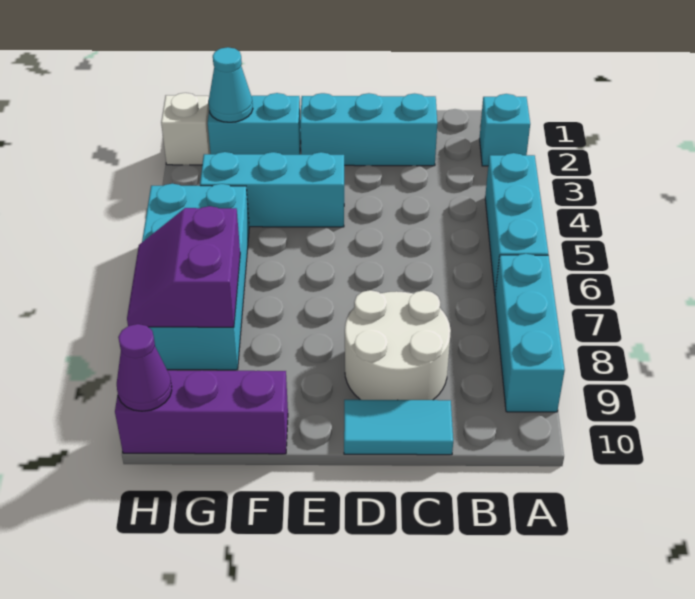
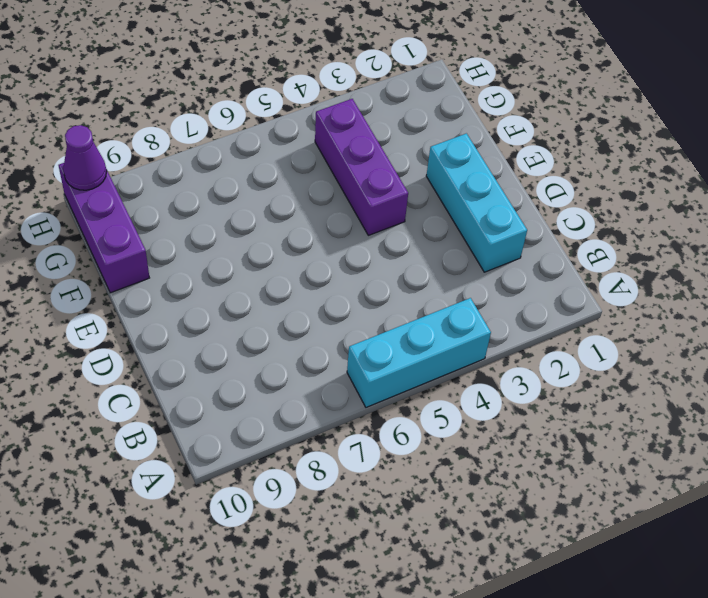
purple brick E4:G4 level 1 -> cyan brick E4:G4 level 1
none -> cyan brick A2 level 1
none -> cyan brick A7:A9 level 1
none -> white round brick C8:D9 level 1

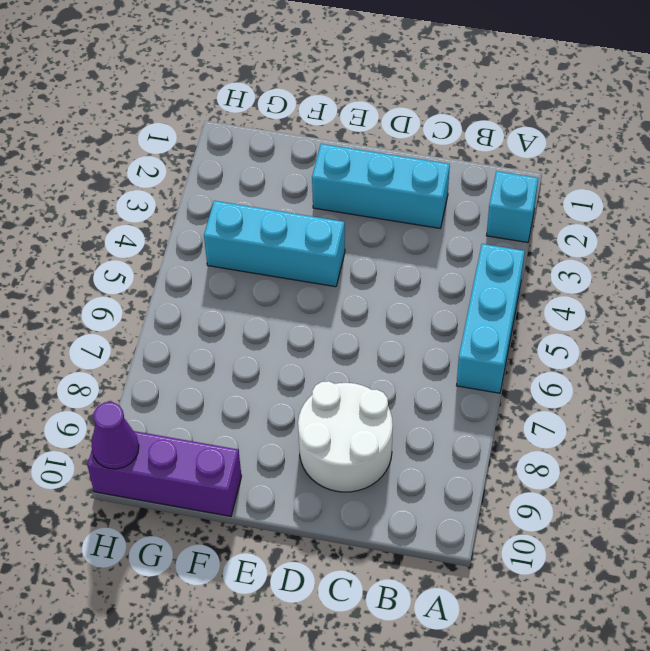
none -> cyan brick A7:A9 level 1
none -> cyan tile C10:D10 level 1
none -> cyan brick F2:G2 level 1

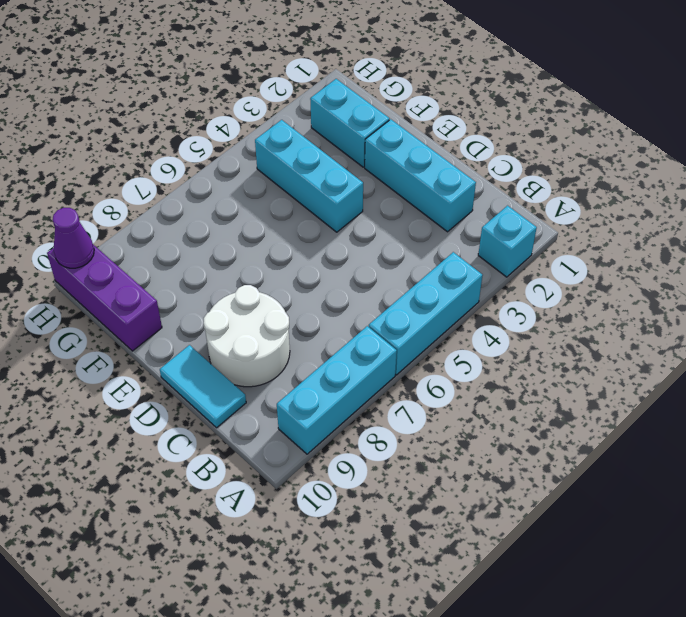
none -> cyan brick G5:H8 level 1
none -> white brick H2 level 1
none -> cyan cone G2 level 2

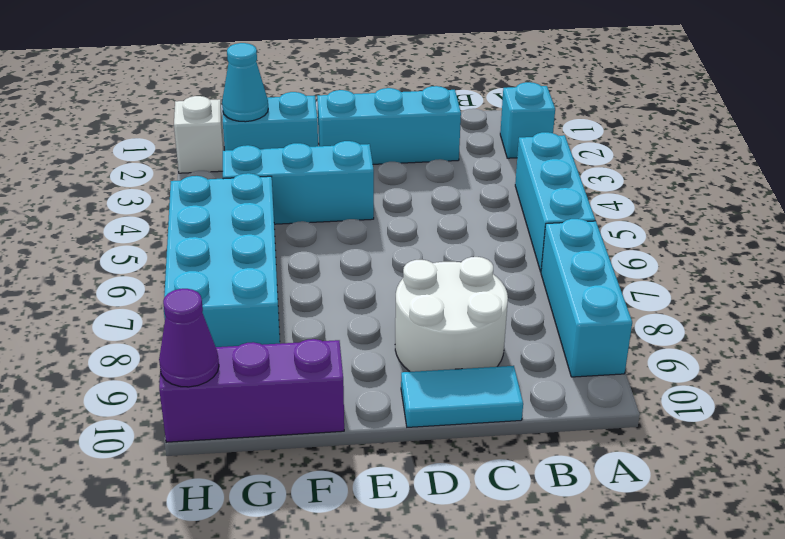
none -> purple slope G7:H8 level 2 top G

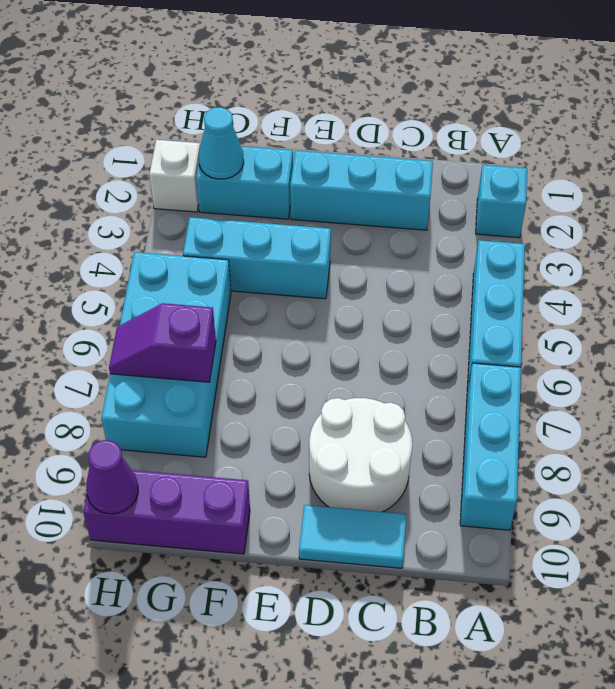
purple slope G7:H7 level 2 top G -> purple slope G7:H8 level 2 top G

